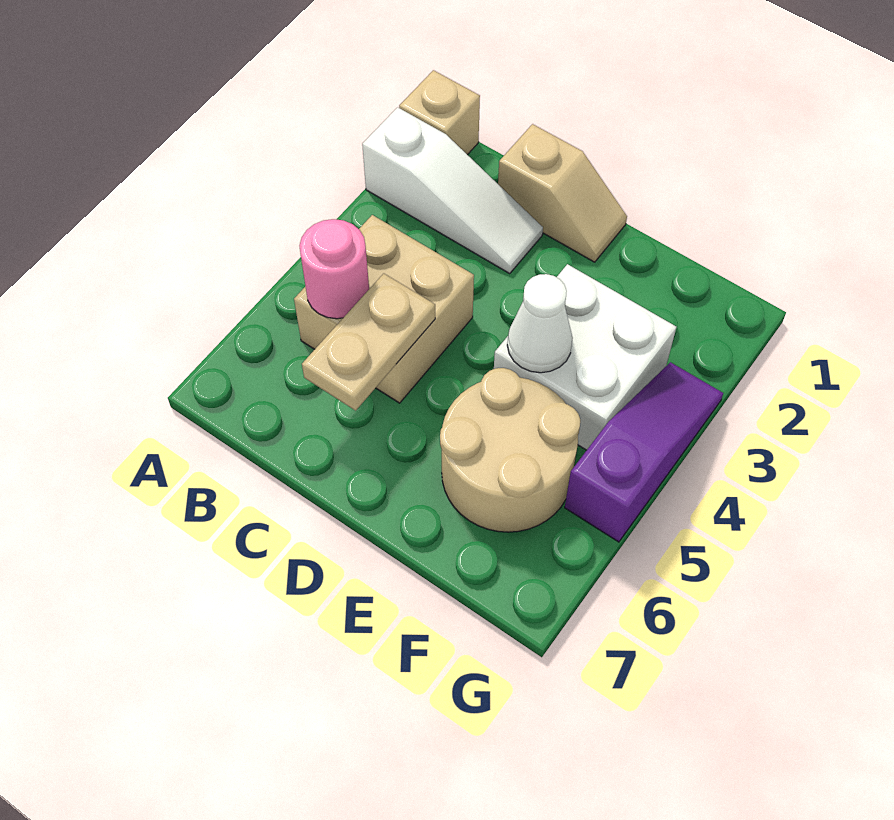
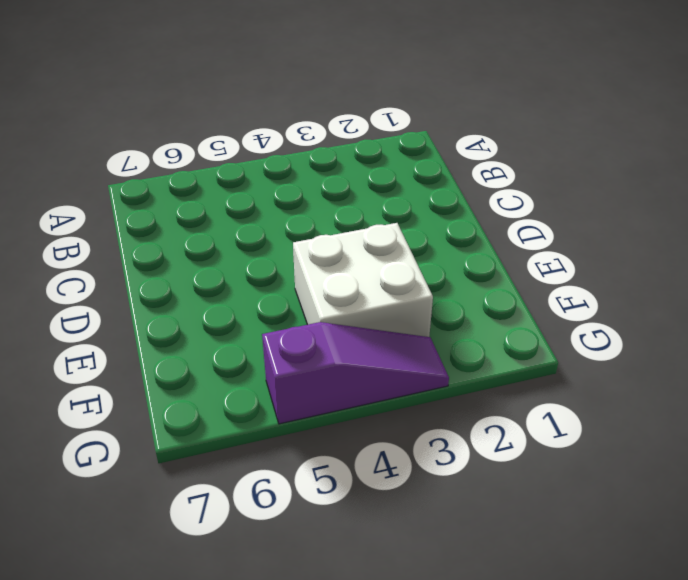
none -> tan brick A1 level 1
none -> white slope A2:C2 level 1 top A

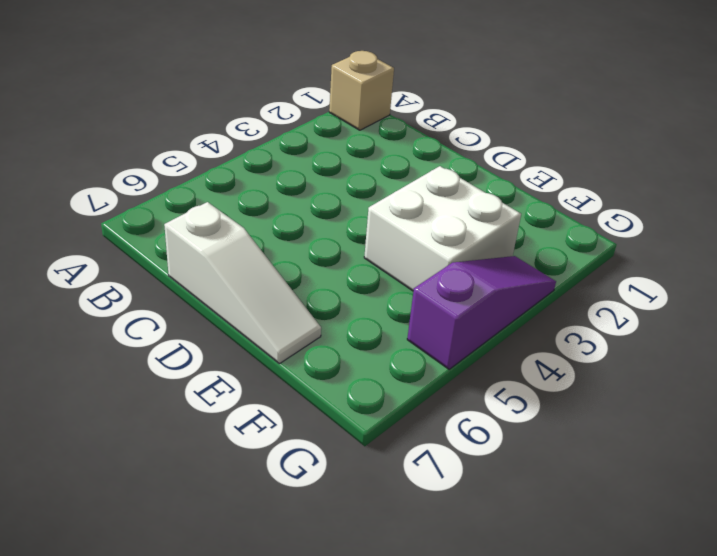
white slope C7:E7 level 1 top C -> white slope A2:C2 level 1 top A
none -> tan brick B4:C5 level 1
none -> tan slope C1:D1 level 1 top C

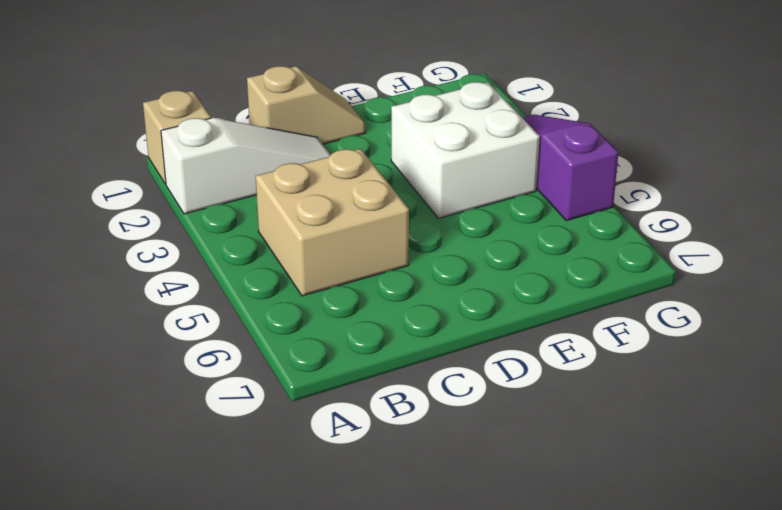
none -> tan round brick E5:F6 level 1
none -> pink round brick B5 level 2

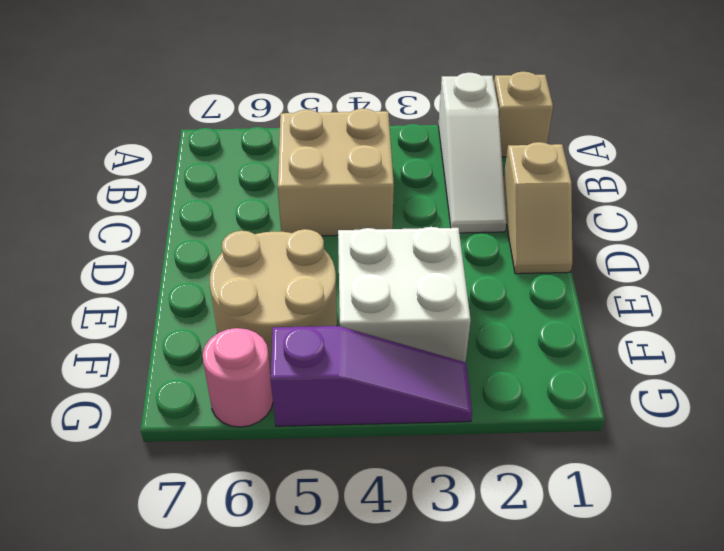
pink round brick G6 level 1 -> pink round brick B5 level 2
none -> tan plate C5:C6 level 2
none -> white cone E4 level 2

